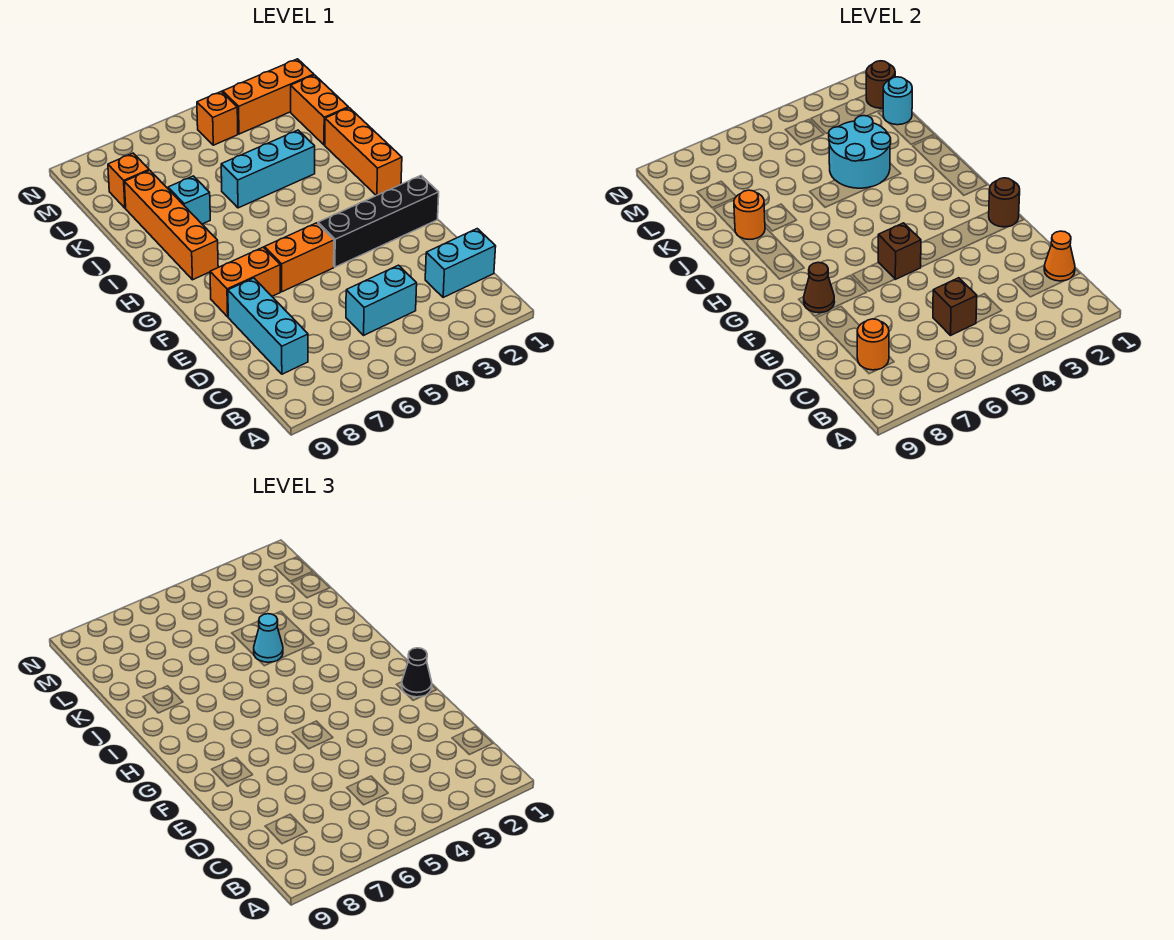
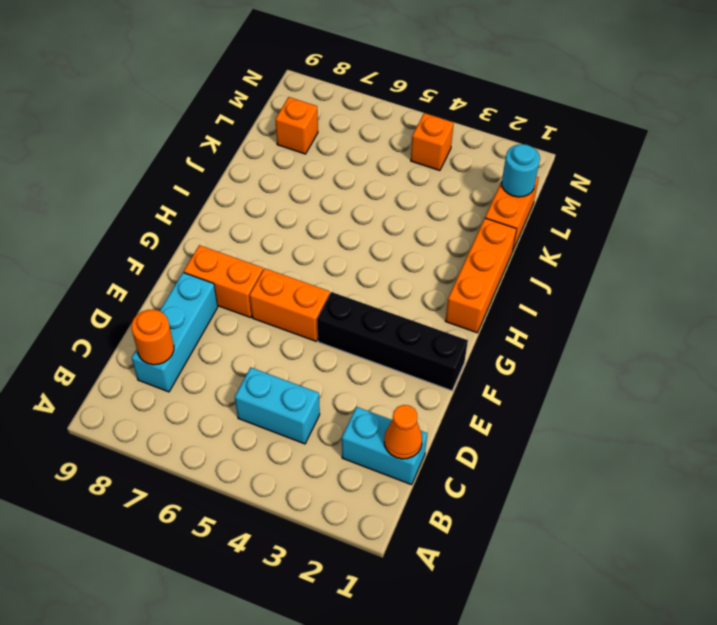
none -> orange brick H8:K8 level 1
none -> cyan brick J3:J5 level 1
none -> cyan brick J7 level 1

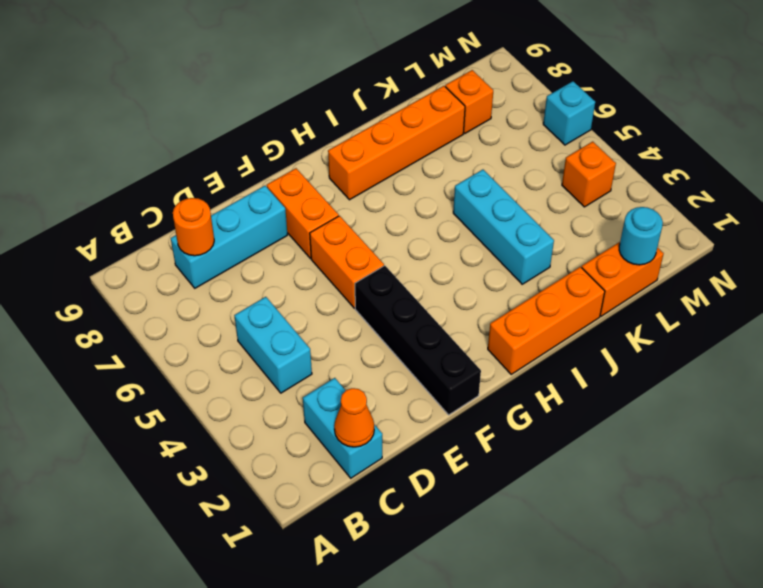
cyan brick N6 level 1 -> cyan brick J7 level 1
none -> orange brick M1:M3 level 1
none -> brown brick C5 level 2
none -> brown round brick F1 level 2

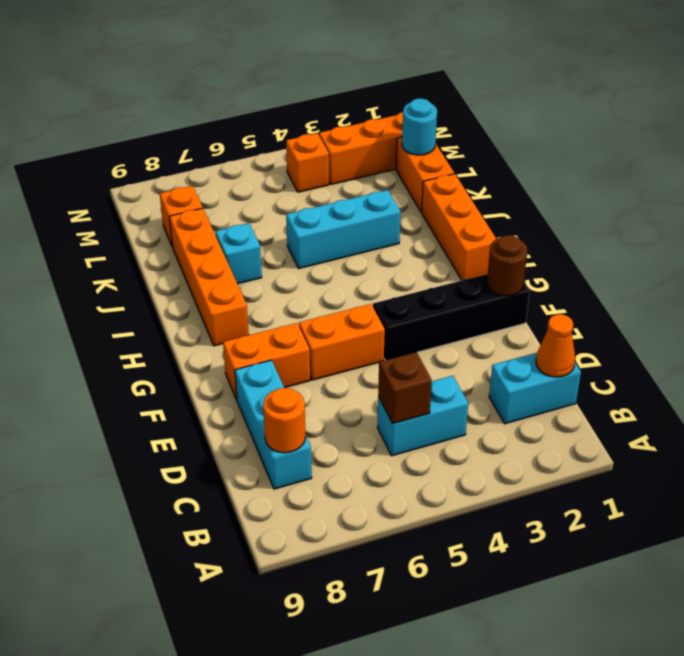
none -> brown brick F5 level 2
none -> brown cone F8 level 2
none -> cyan round brick J3:K4 level 2

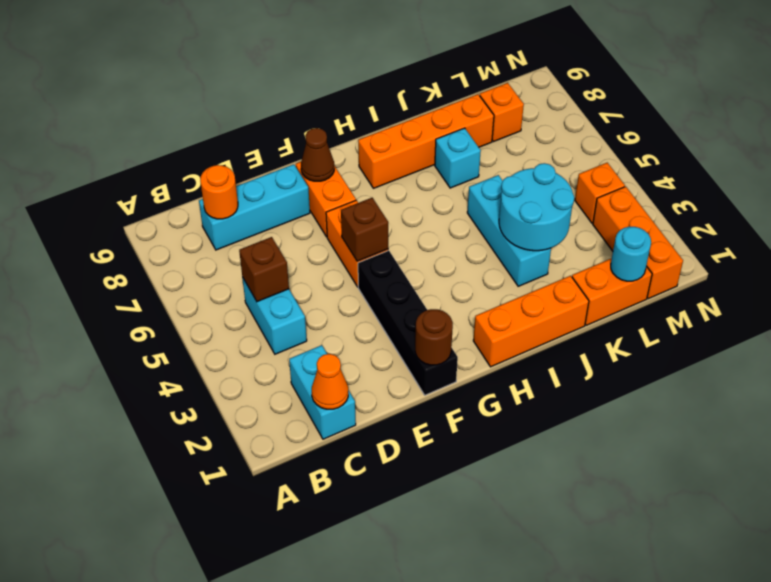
none -> orange round brick J8 level 2
none -> brown round brick M1 level 2
none -> black cone F1 level 3

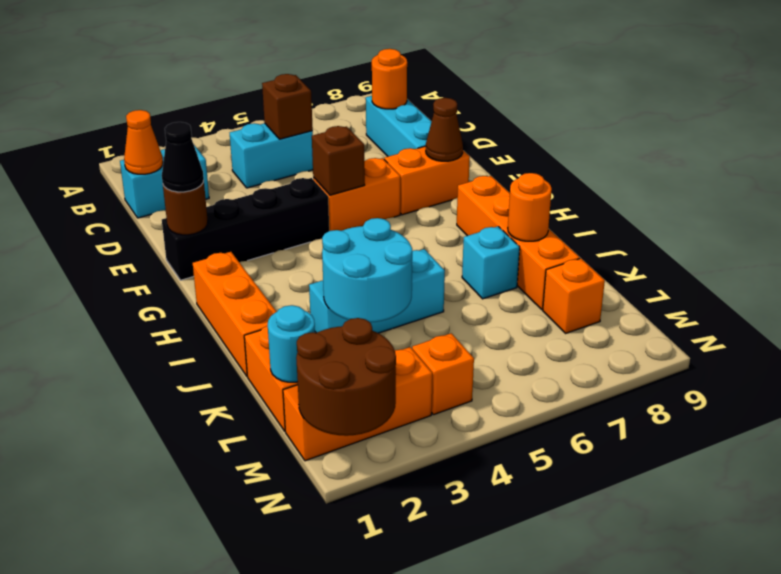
brown round brick M1:N2 level 2 -> brown round brick M1 level 2
none -> cyan cone J4 level 3

